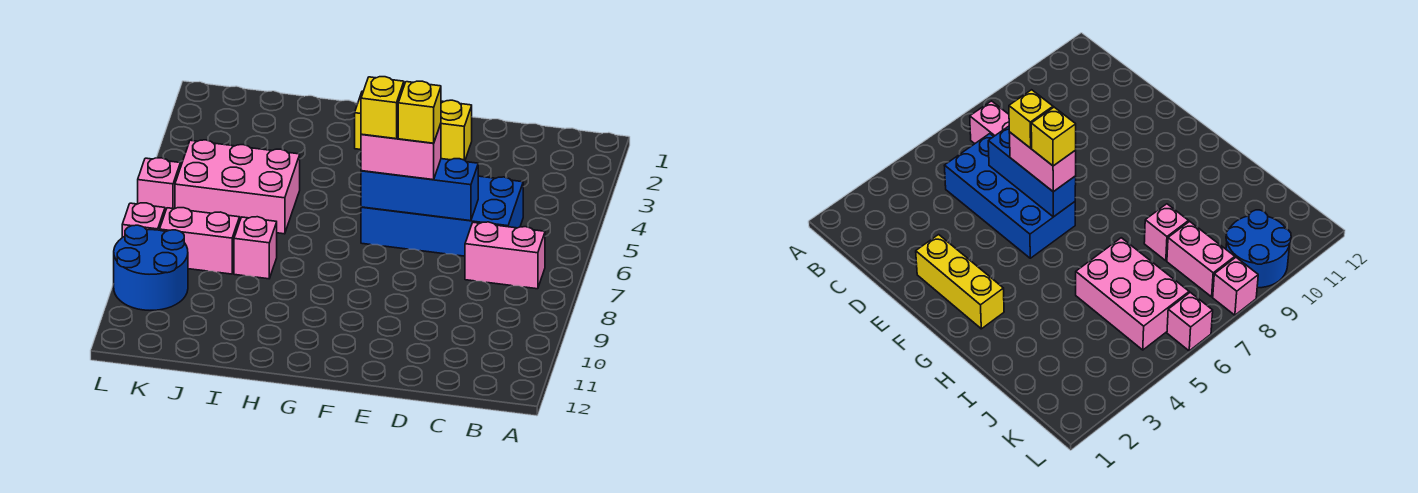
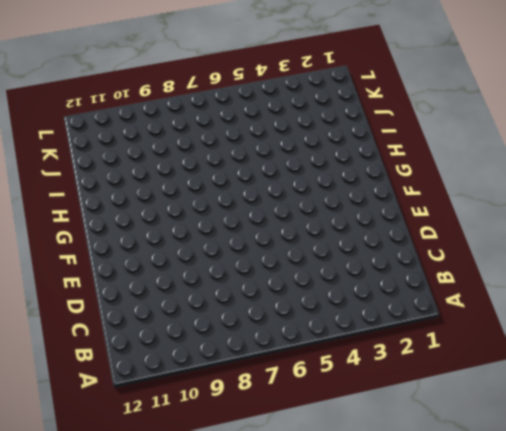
none -> pink brick B7:C7 level 1
none -> blue brick C5:F6 level 1
none -> yellow brick E2:G2 level 1

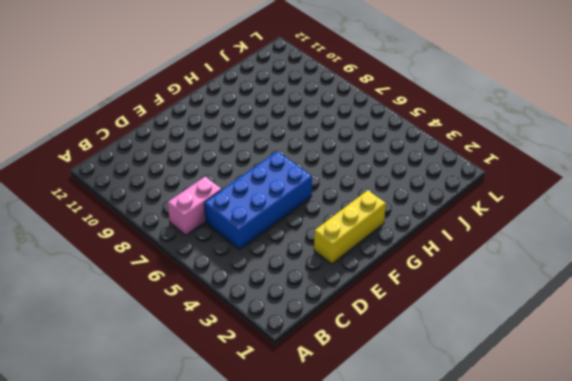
none -> pink brick I5:K6 level 1
none -> pink brick I8 level 1
none -> pink brick J8:K8 level 1

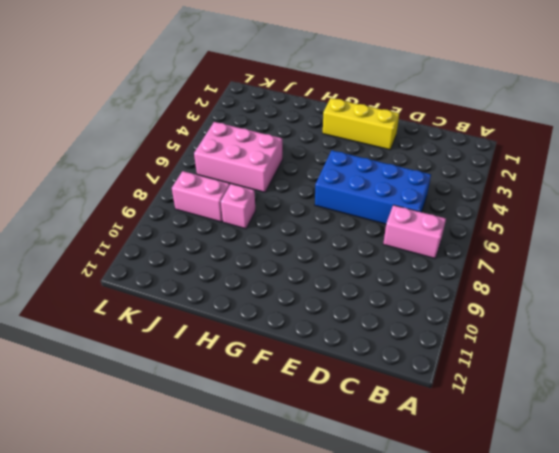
none -> blue round brick K9:L10 level 1
none -> pink brick L6 level 1
none -> pink brick L8 level 1

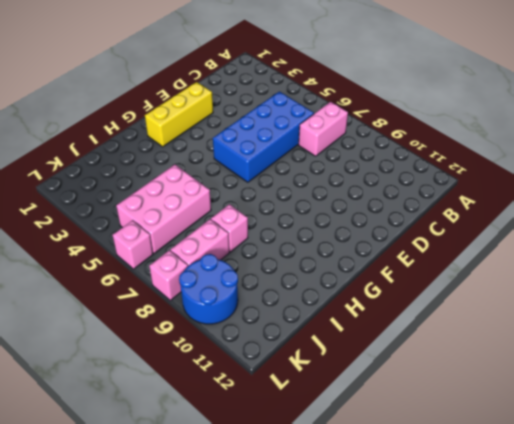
none -> blue brick D6:F6 level 2
none -> pink brick E6:F6 level 3
none -> yellow brick E6 level 4

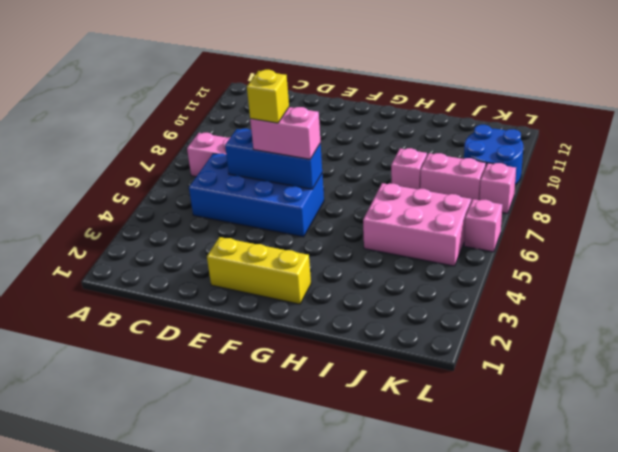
none -> yellow brick F6 level 4

